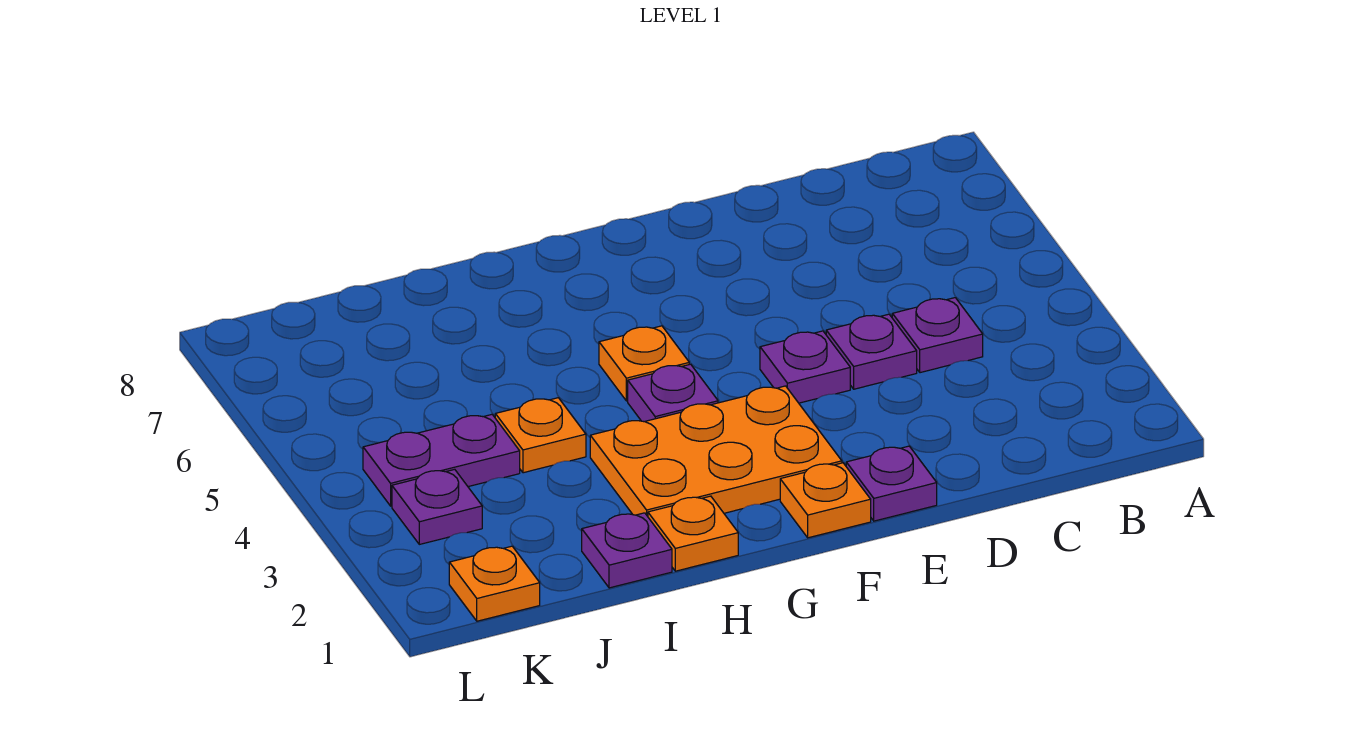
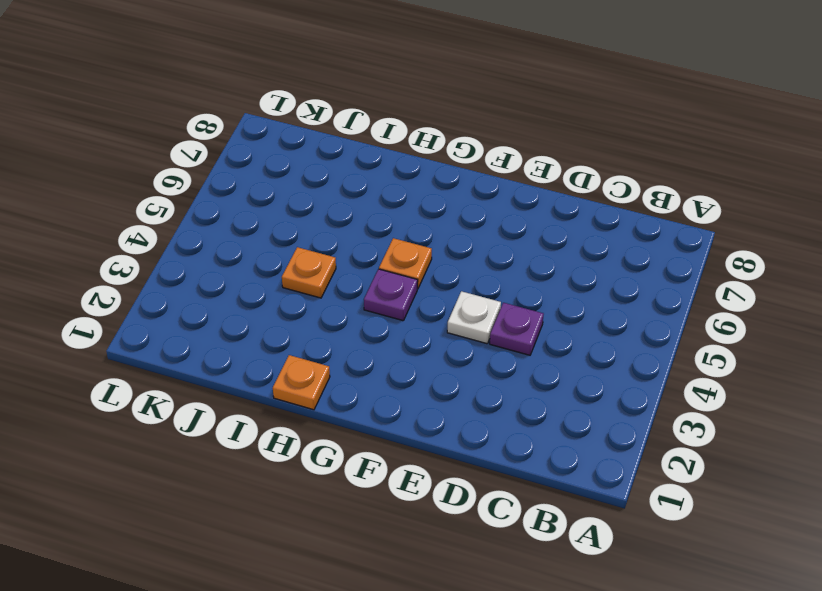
white plate E4 level 1 -> purple plate E4 level 1
none -> purple plate C4 level 1
none -> purple plate E1 level 1
none -> orange plate F1 level 1

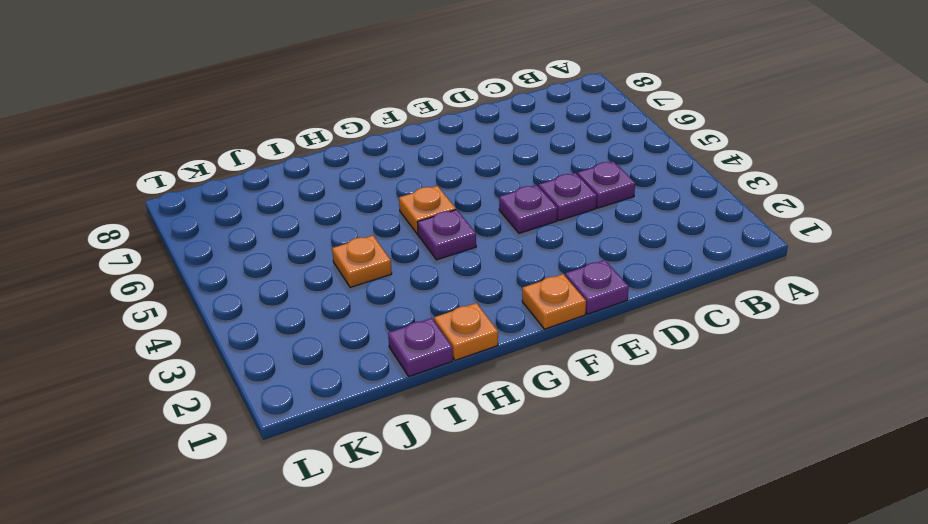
none -> orange plate F2:H3 level 1
none -> purple plate J4:K4 level 1
none -> orange plate K1 level 1

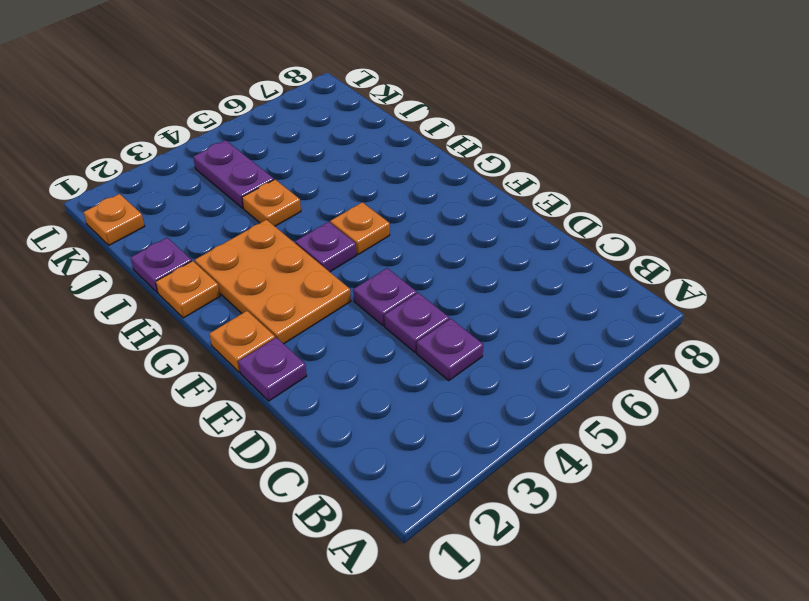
none -> purple plate K3 level 1

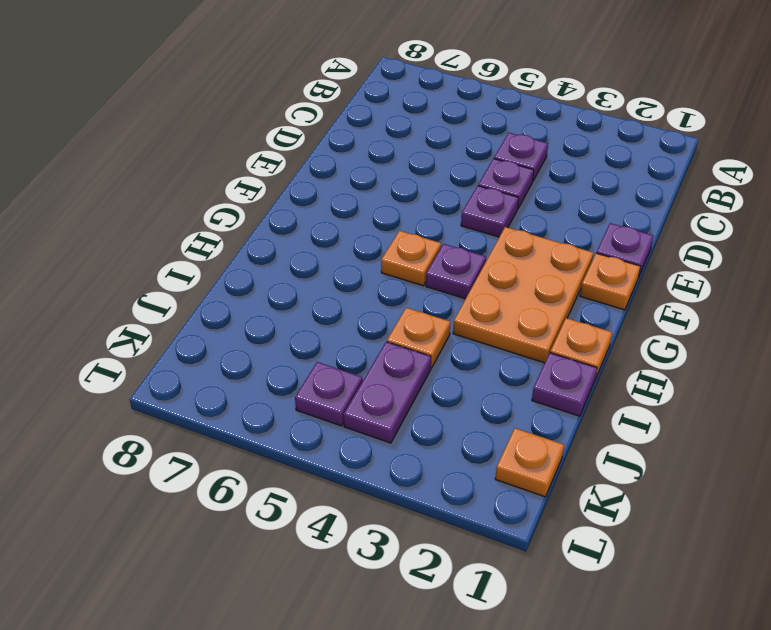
purple plate K5 level 1 -> purple plate K3 level 1

